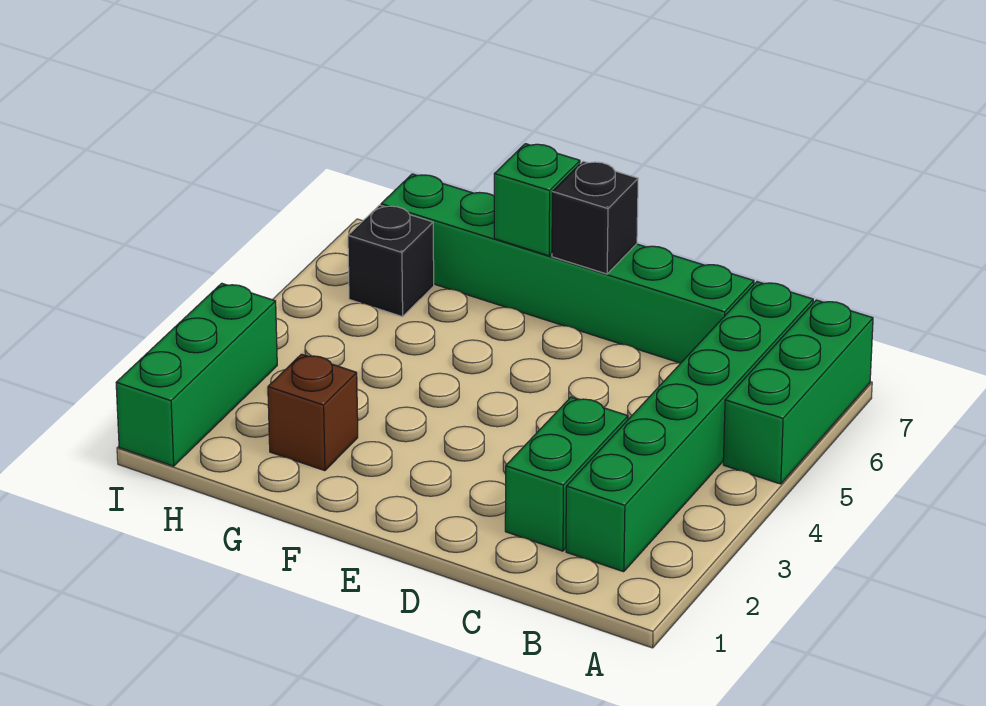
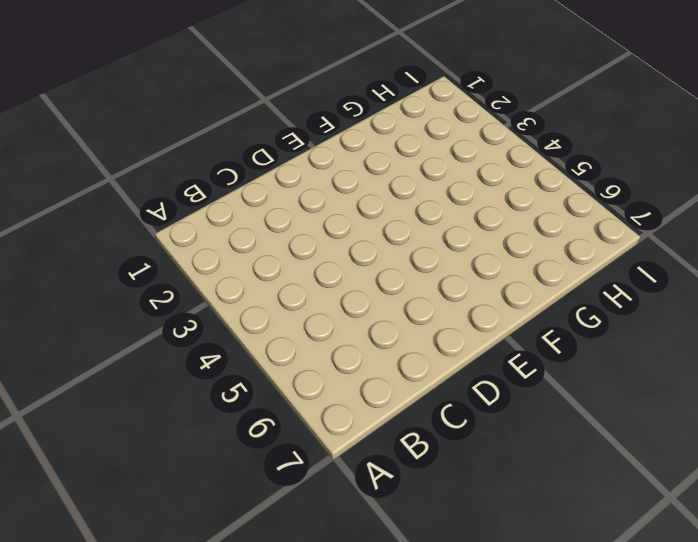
none -> green brick A5:A7 level 1
none -> green brick B2:B7 level 1

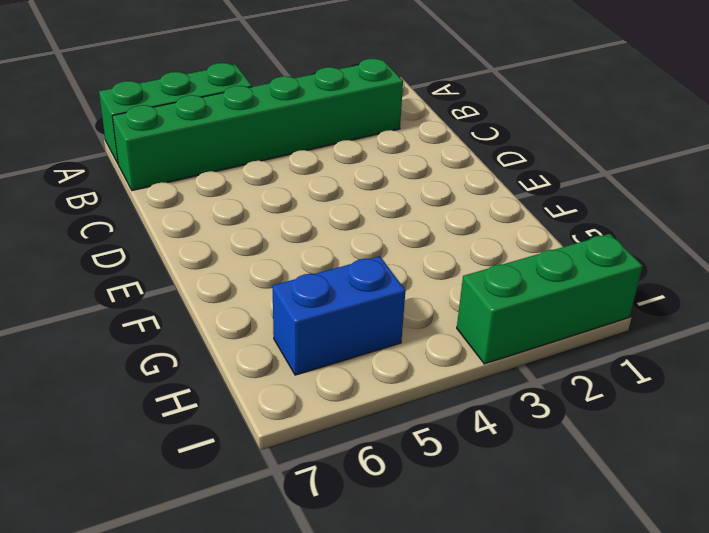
blue brick H5:H6 level 1 -> black brick H6 level 1
none -> green brick C2:C3 level 1
none -> green brick C7:H7 level 1

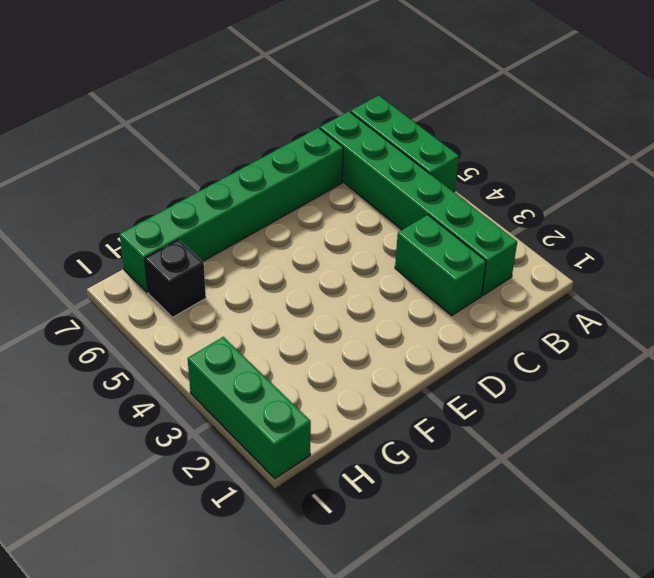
none -> brown brick G2 level 1
none -> black brick E7 level 2

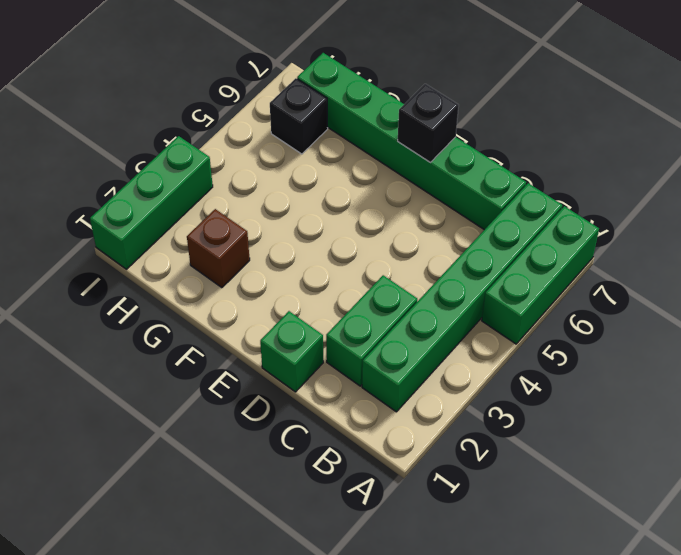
green brick D1 level 1 -> green brick F7 level 2

